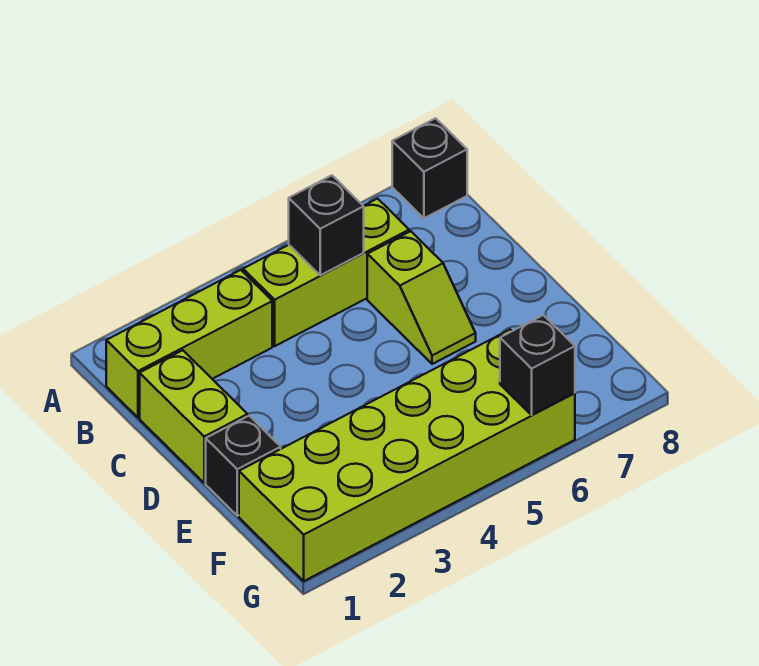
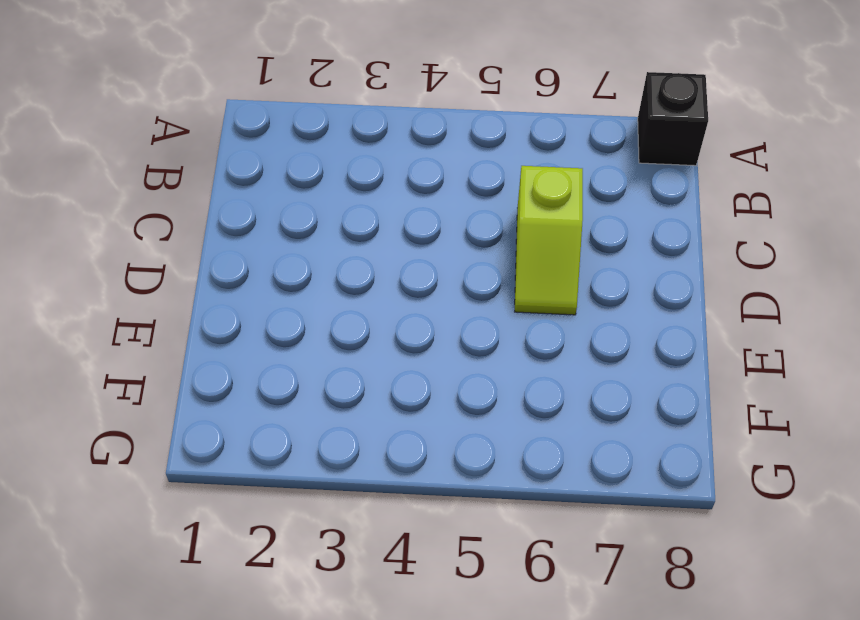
none -> lime brick B1:B3 level 1
none -> lime brick B4:B6 level 1

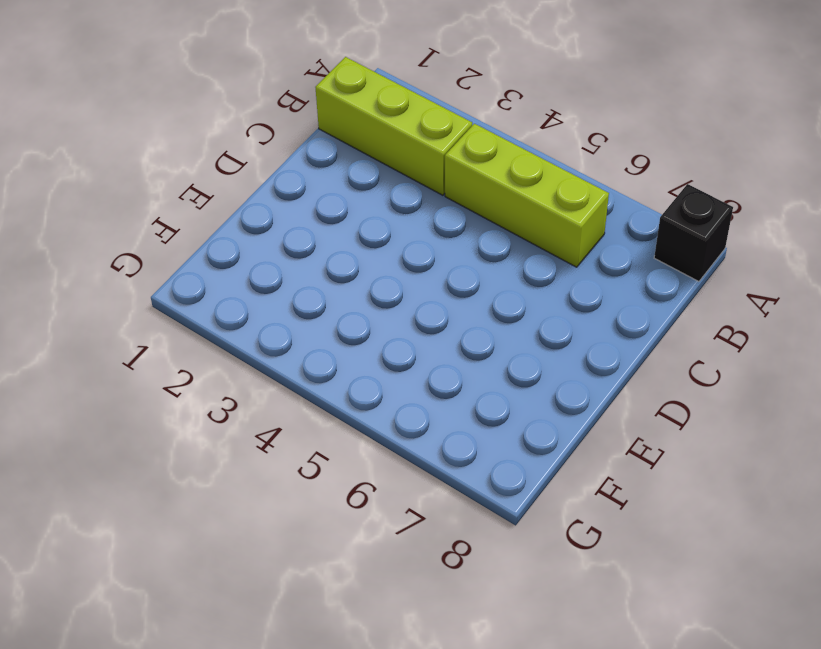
none -> lime brick C1:D1 level 1
none -> lime slope C6:D6 level 1 top C

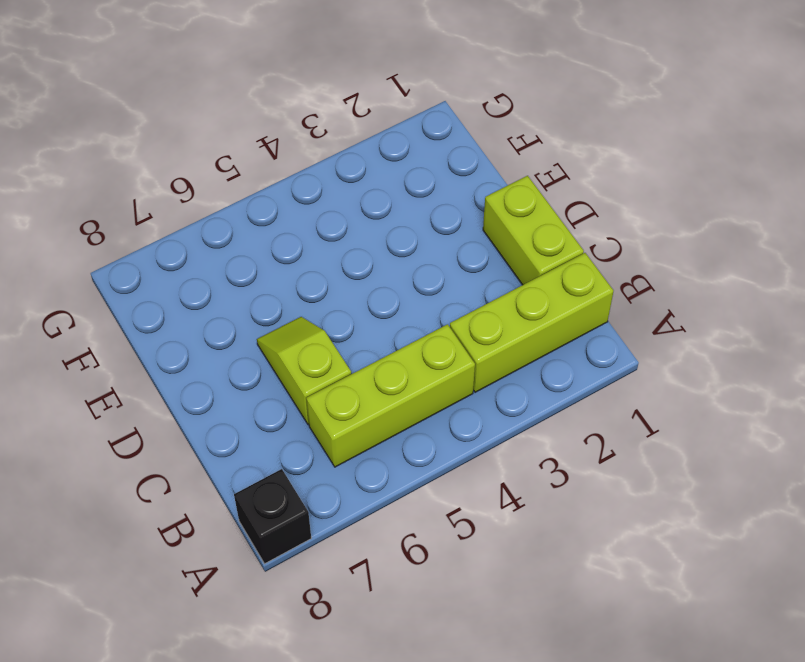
none -> black brick E1 level 1
none -> lime brick F1:G6 level 1

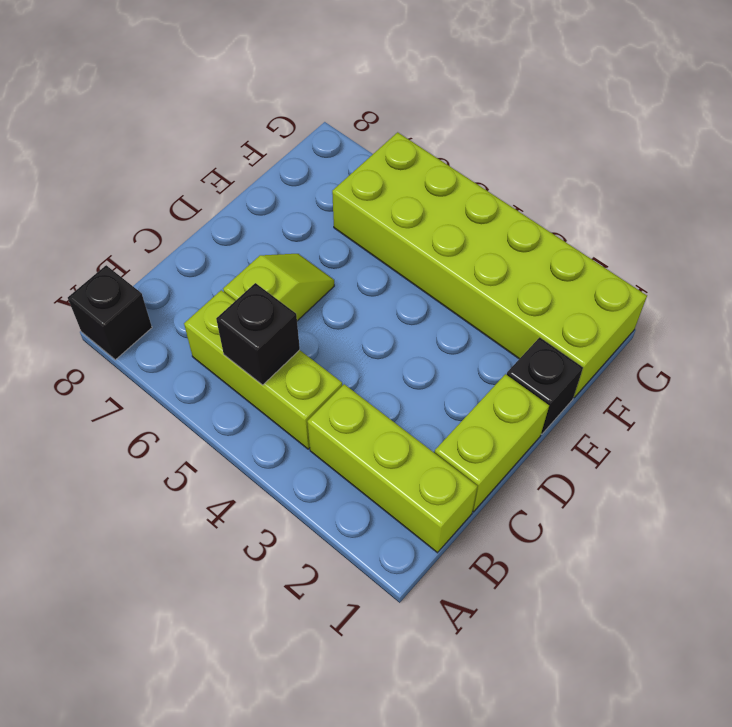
none -> black brick G6 level 2

